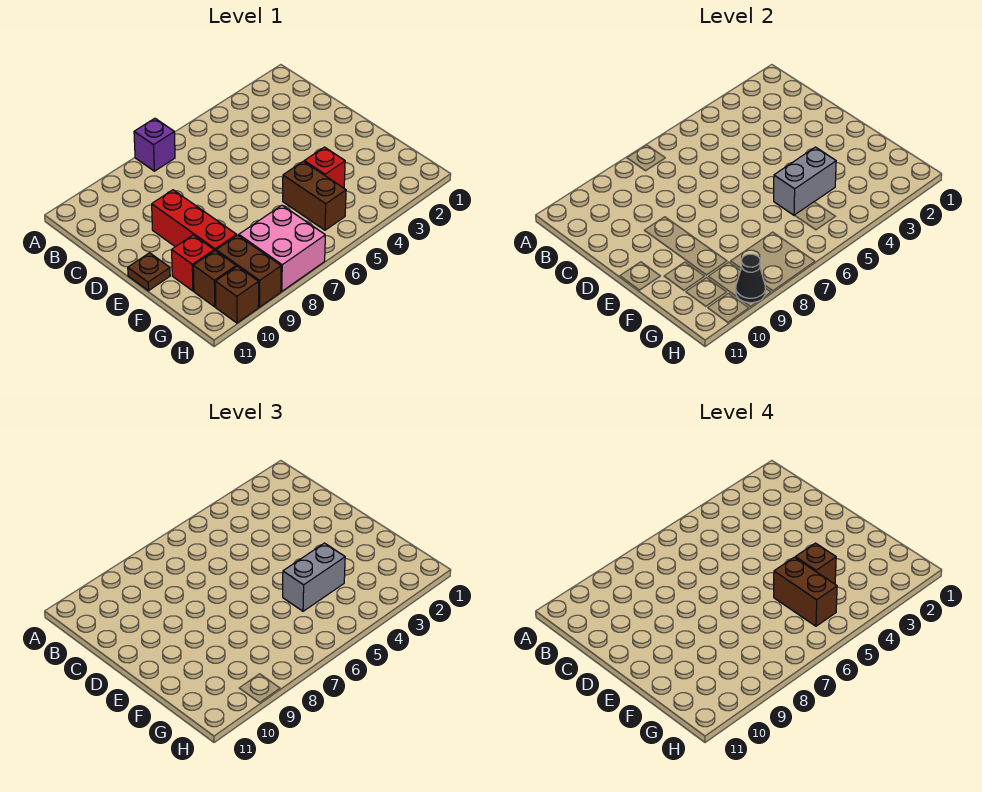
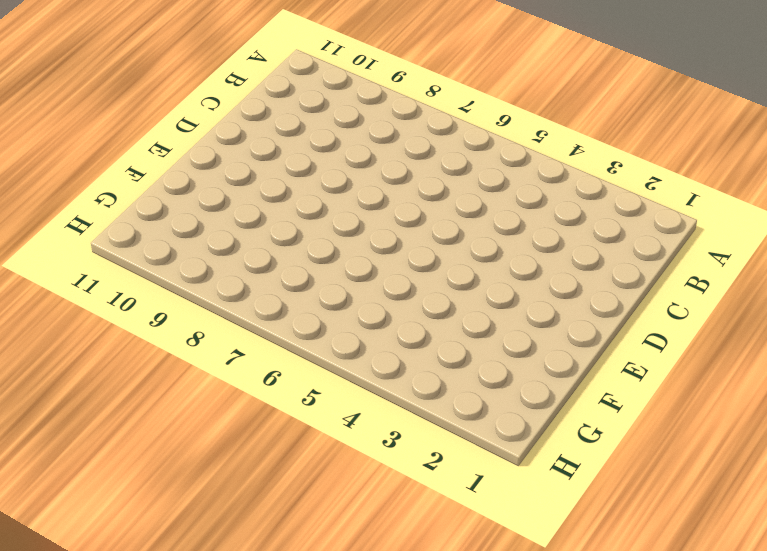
none -> purple brick A7 level 1
none -> red brick D9:F9 level 1
none -> brown plate E11 level 1

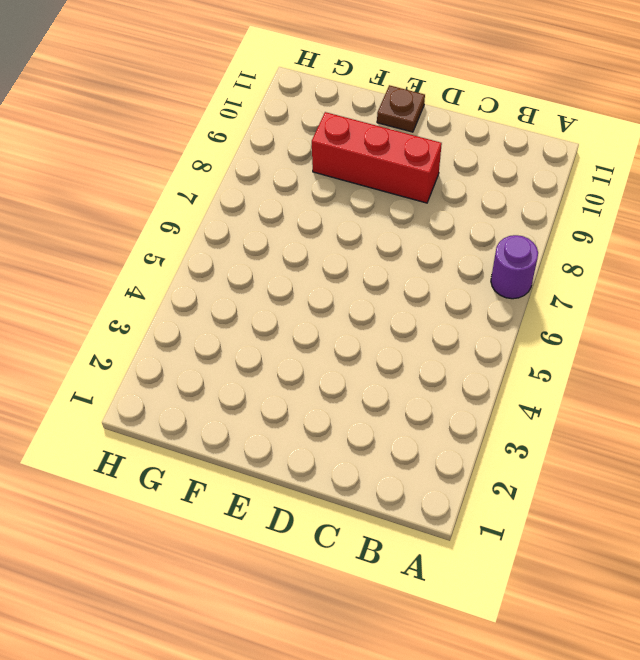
purple round brick A7 level 1 -> purple brick A7 level 1
none -> red brick F4 level 1
none -> brown brick F5:G5 level 1
none -> red brick F10 level 1

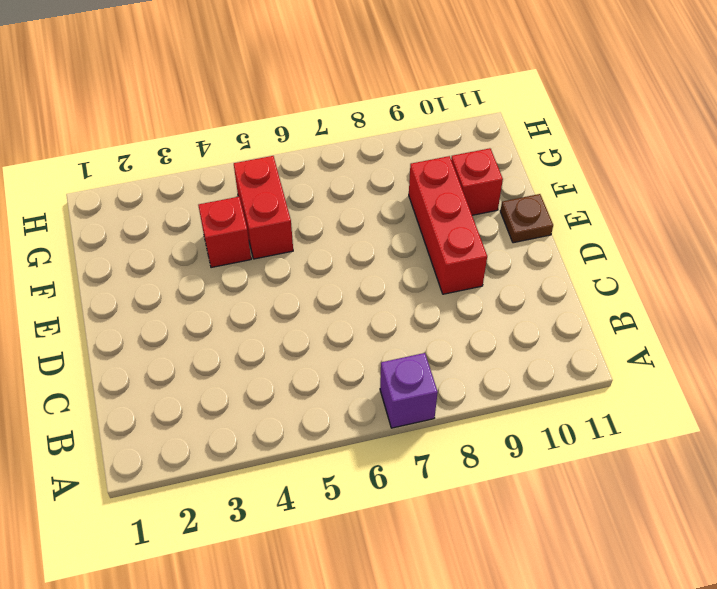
red brick F5:G5 level 1 -> brown brick F5:G5 level 1
none -> pink brick G7:H8 level 1
none -> brown brick G9:H9 level 1
none -> brown brick G10 level 1

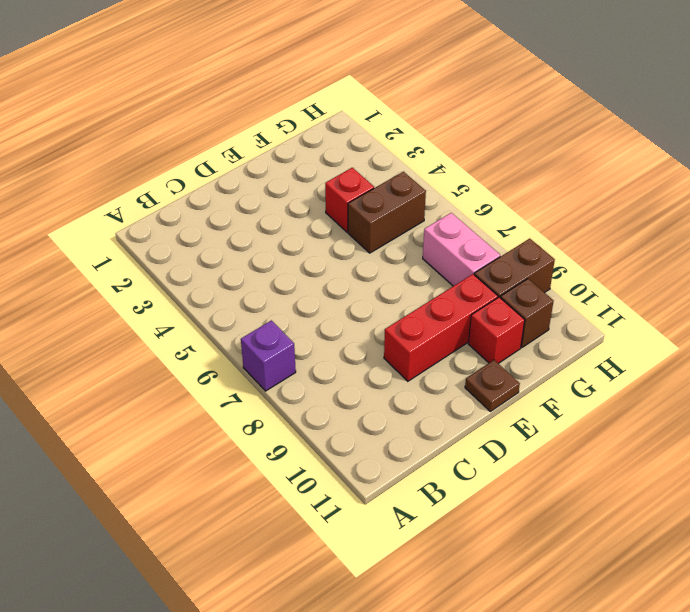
pink brick G7:G8 level 1 -> pink brick G7:H8 level 1
none -> brown brick H10 level 1
none -> grey brick F4:F5 level 2
none -> black cone H9 level 2

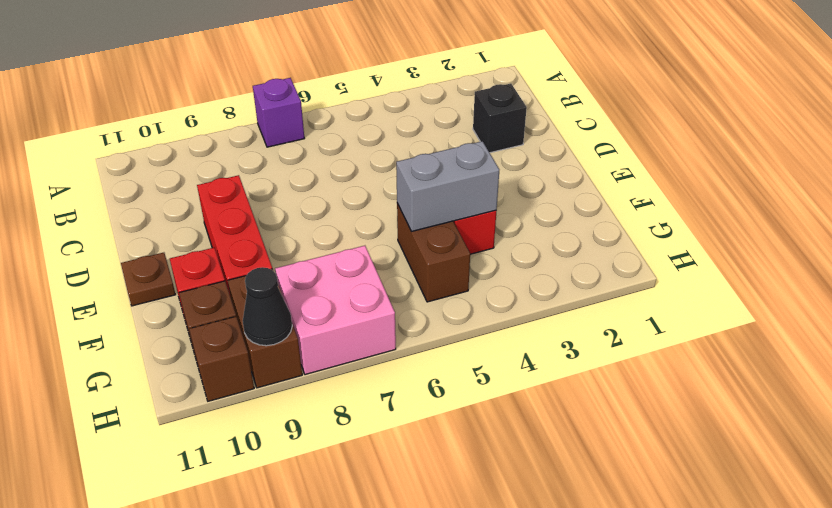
black brick C2 level 1 -> none
none -> grey brick F4:F5 level 3
none -> brown brick F4 level 4
none -> brown brick F5:G5 level 4

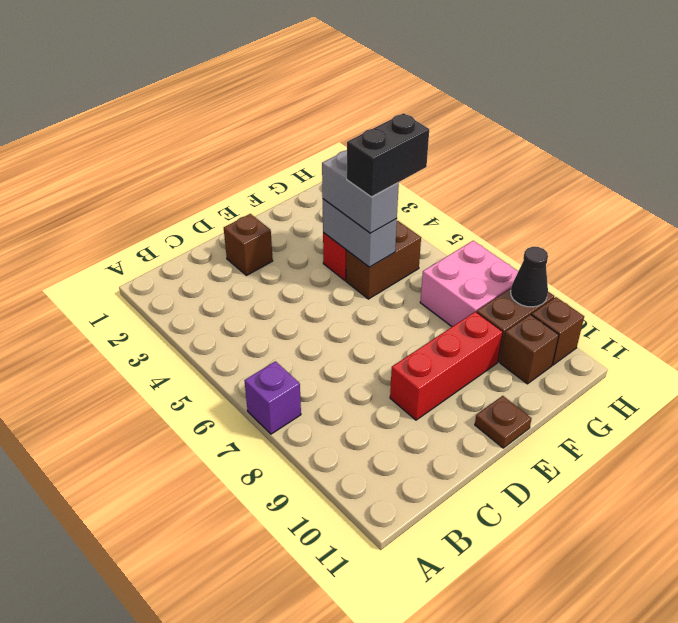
brown brick D2 level 1 -> brown brick F4 level 4
black brick F5:G5 level 4 -> brown brick F5:G5 level 4
none -> red brick F10 level 1

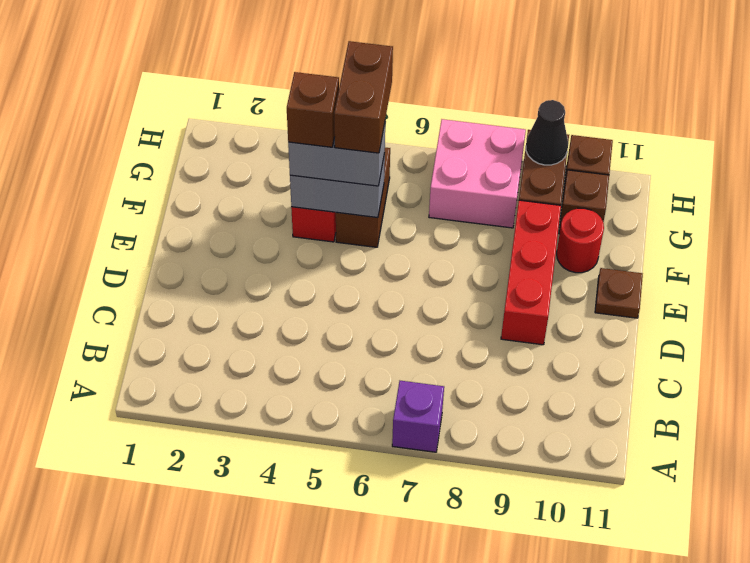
red round brick F10 level 1 -> red brick F10 level 1

